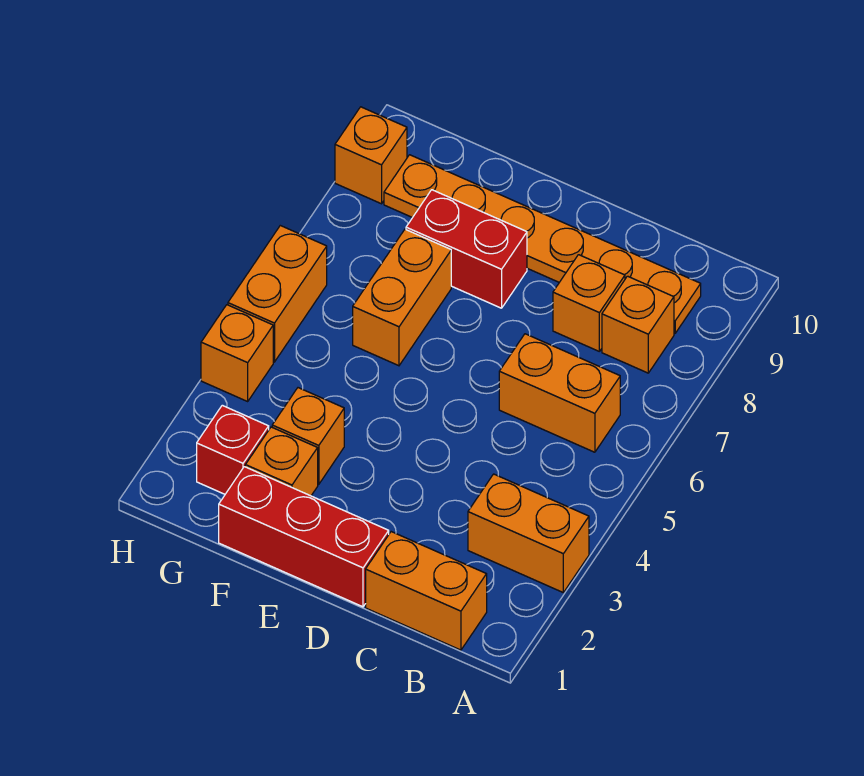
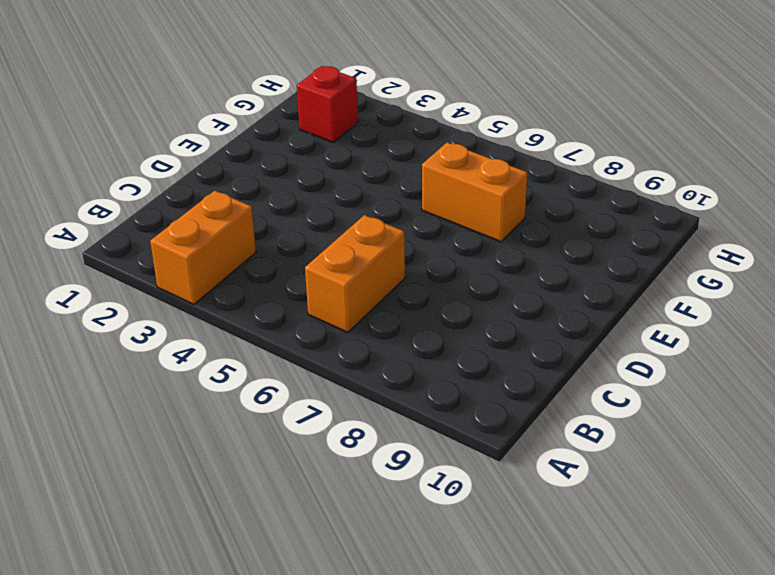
none -> orange brick B1:C1 level 1
none -> orange brick B8 level 1
none -> orange plate B9:G9 level 1

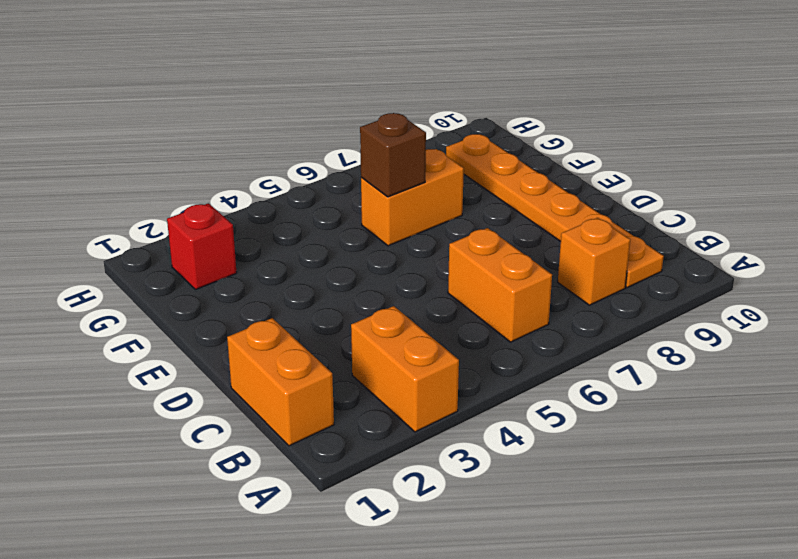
brown brick F6 level 2 -> none
none -> orange brick C8 level 1
none -> red brick D1:F1 level 1
none -> red brick E8:F8 level 1

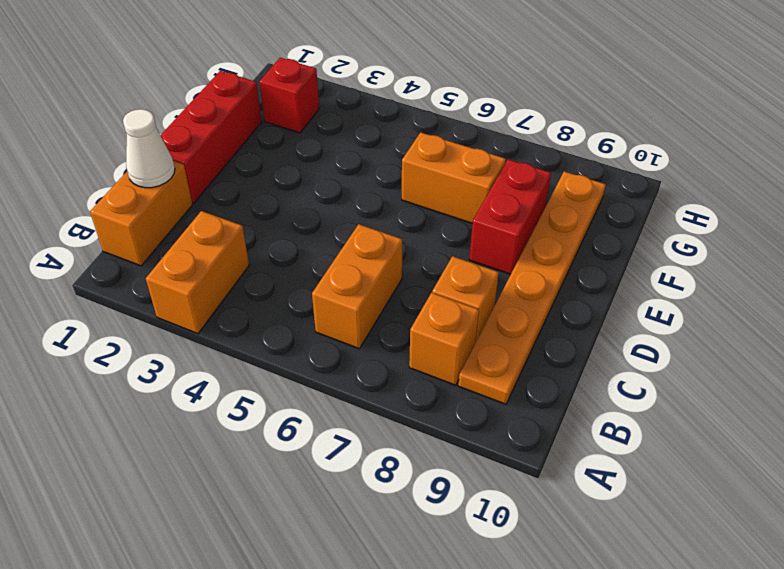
white cone C1 level 2 -> none
none -> orange brick F2 level 1
none -> orange brick F3 level 1
none -> orange brick H4 level 1

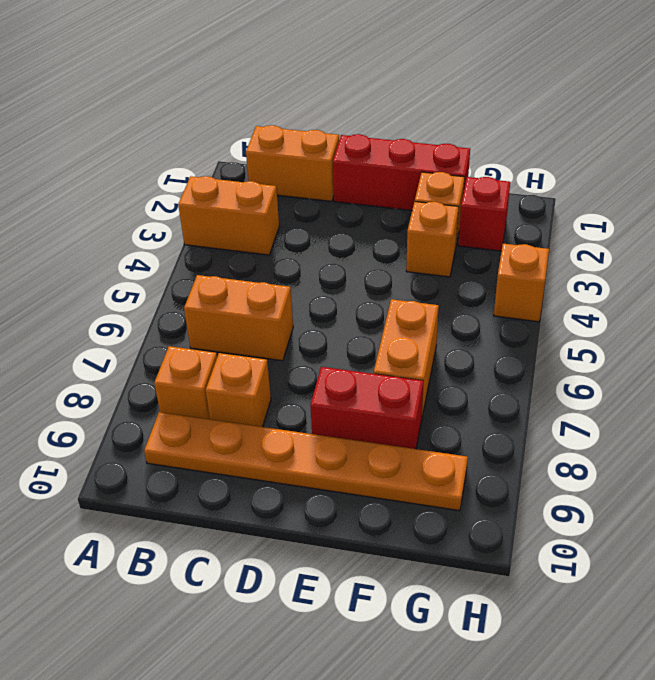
none -> orange brick H5:H6 level 1
none -> orange brick H9 level 1

